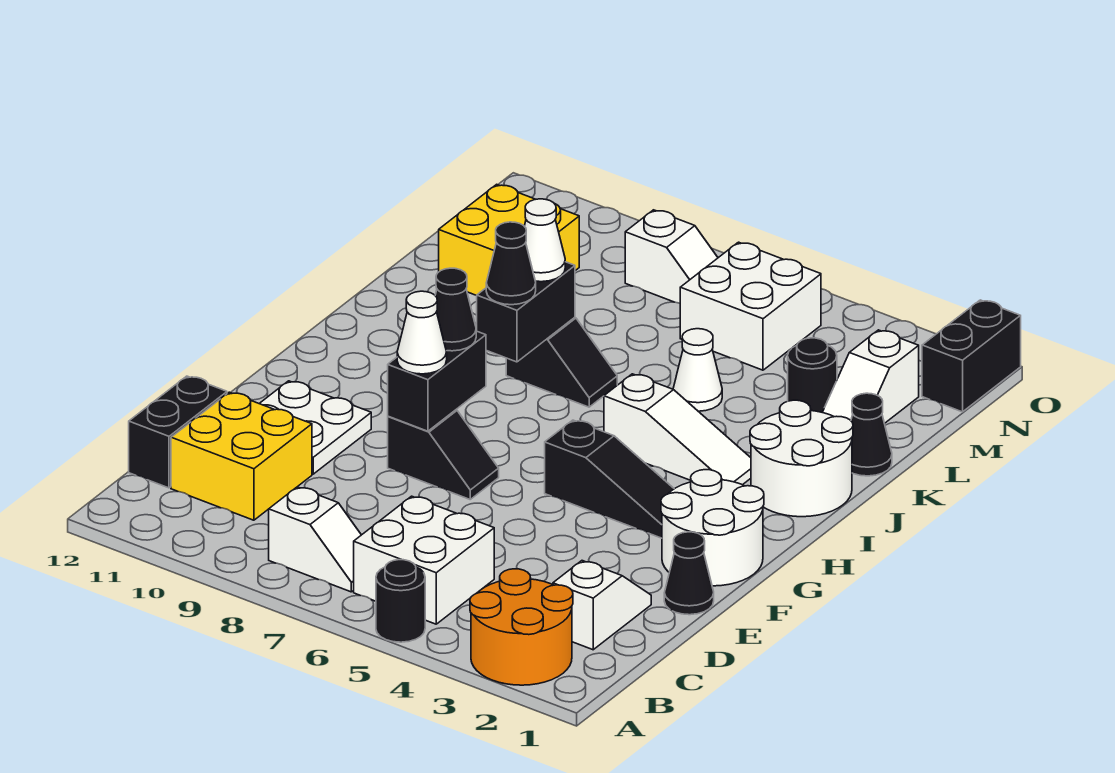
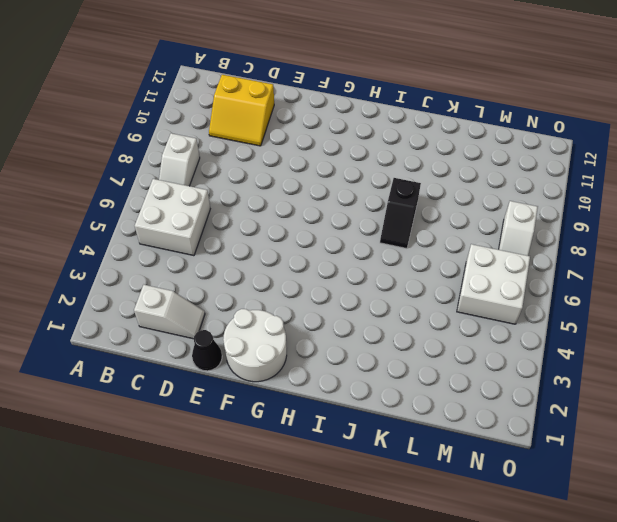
yellow slope C10:D11 level 1 top 11 -> yellow brick C10:D11 level 1
none -> orange round brick A2:B3 level 1
none -> black round brick A5 level 1
none -> black brick C12:D12 level 1

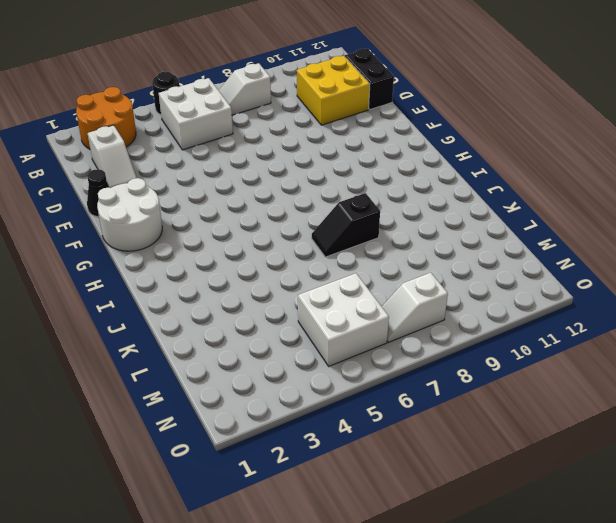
none -> white plate E10:F11 level 1
none -> black slope F7:F8 level 1 top 8
none -> black slope G3:G5 level 1 top 5

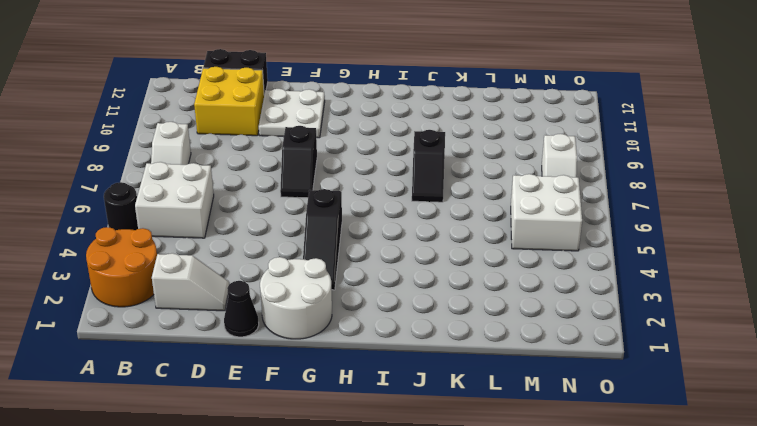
none -> white round brick I1:J2 level 1
none -> white slope I3:I5 level 1 top 5
none -> black cone K1 level 1

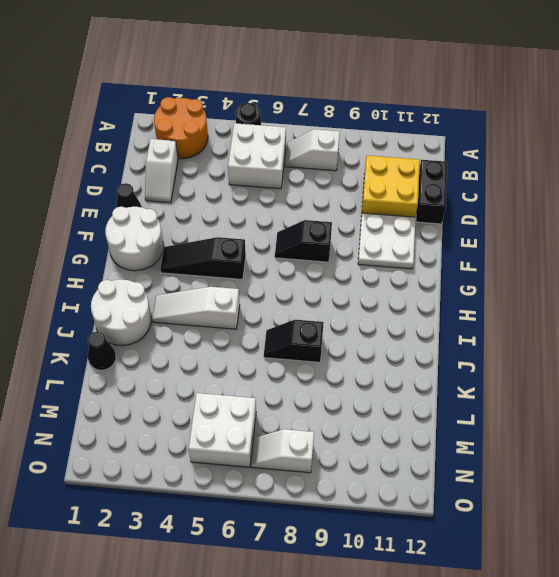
none -> white cone K5 level 1
none -> white slope L2:M2 level 1 top M
none -> black round brick L3 level 1

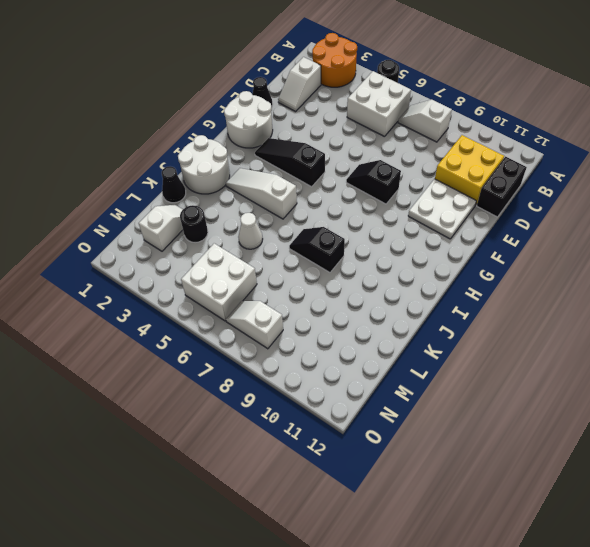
none -> yellow brick L10:M11 level 1
none -> black brick N1:O1 level 1
none -> black brick F8:G8 level 2

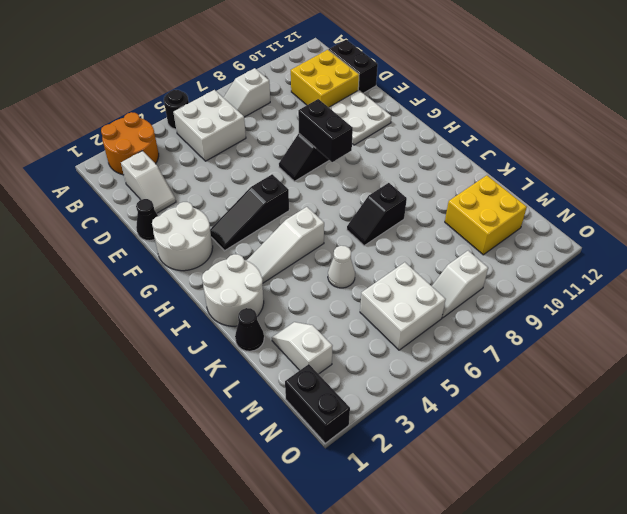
none -> black round brick L3 level 1
none -> black brick I8:J8 level 2
none -> white cone F8 level 3

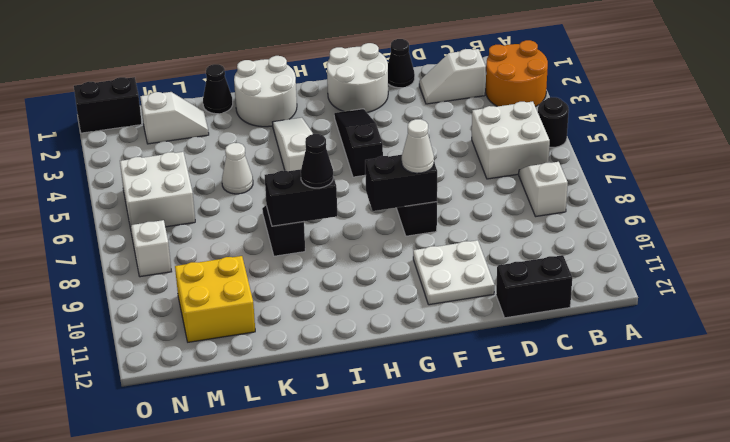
none -> yellow brick C10:D11 level 1
none -> black round brick L3 level 1
none -> black cone G8 level 3

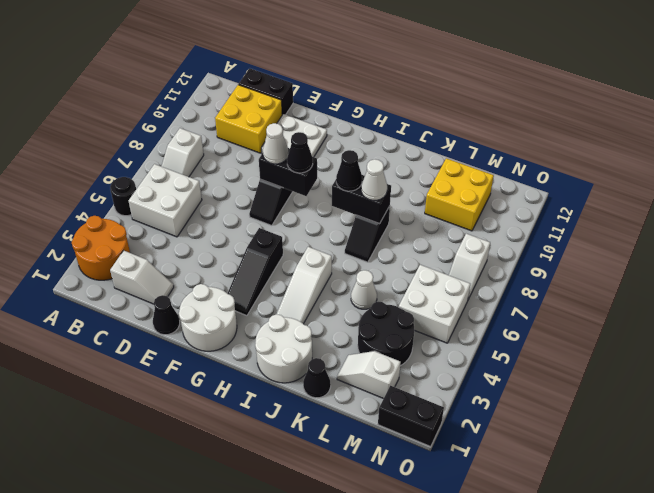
black round brick L3:M4 level 1 -> black round brick L3 level 1

